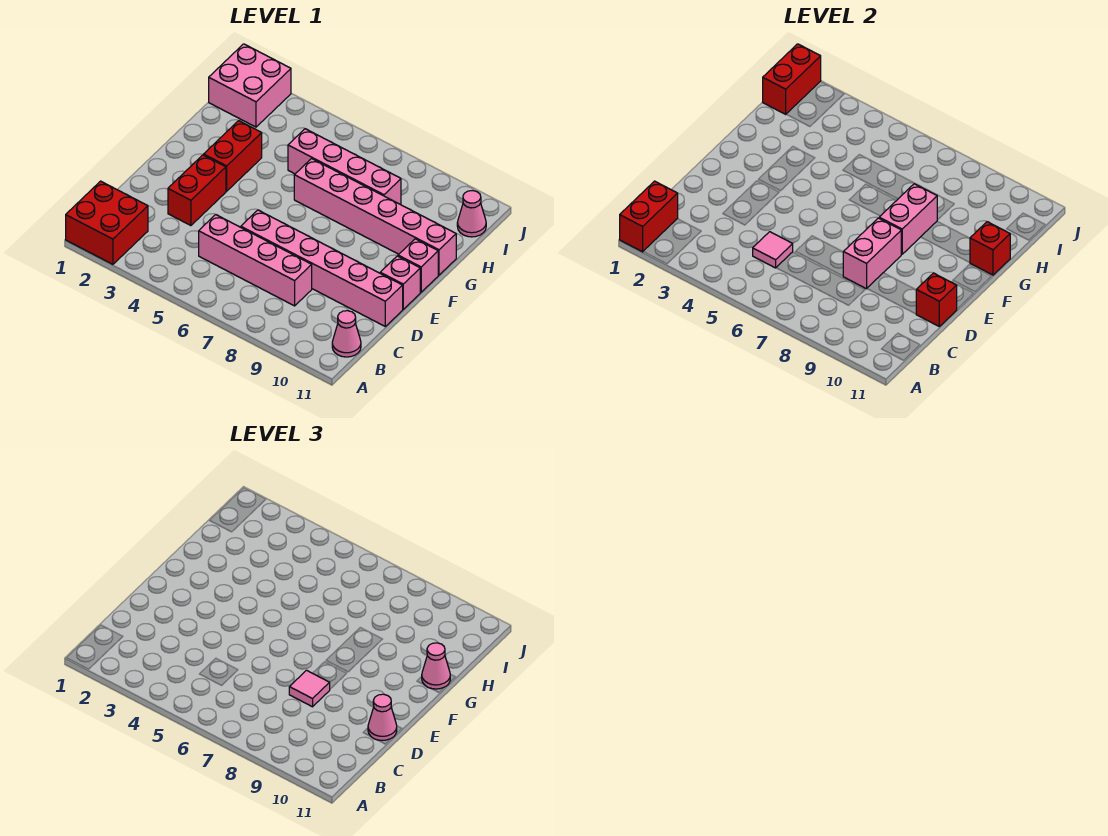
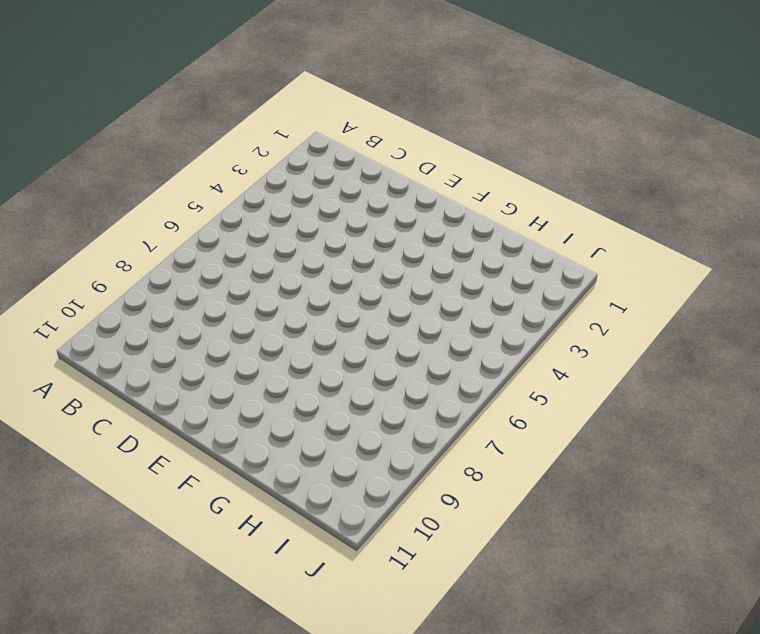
none -> red brick A1:B2 level 1
none -> pink cone B11 level 1
none -> pink brick C5:C8 level 1

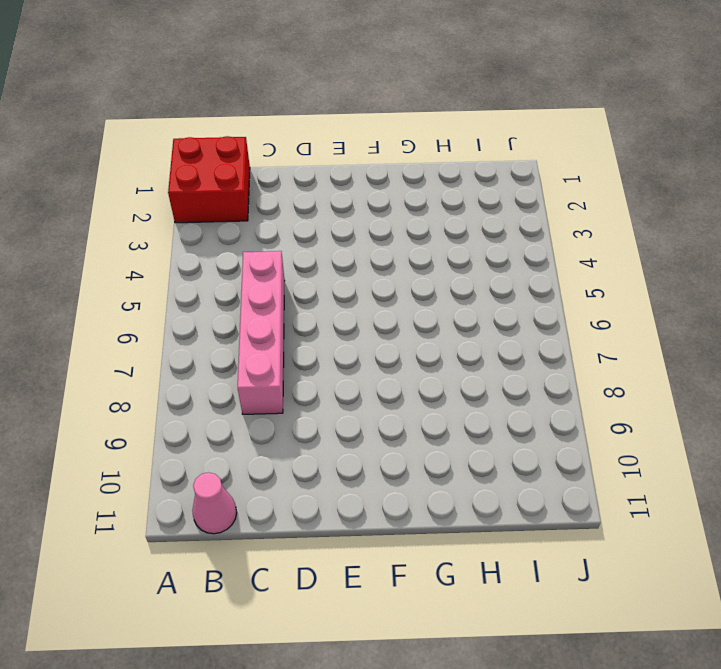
none -> red brick D3:E3 level 1
none -> pink brick D6:D11 level 1
none -> pink brick E11 level 1

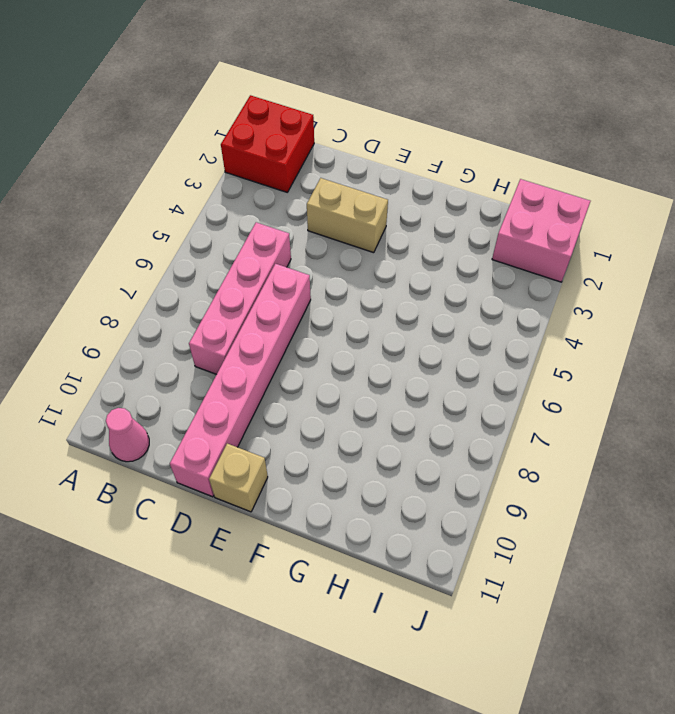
tan brick D3:E3 level 1 -> red brick D3:E3 level 1
tan brick E11 level 1 -> pink brick E11 level 1
none -> red brick F3:G3 level 1
none -> pink brick F11 level 1
none -> pink brick G6:G11 level 1

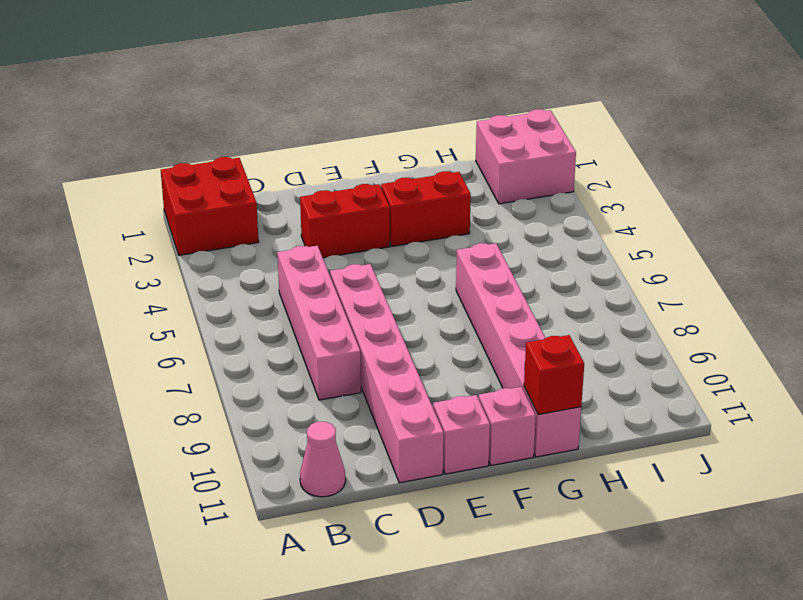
none -> pink brick H5:H8 level 1
none -> pink cone I11 level 1
none -> red brick A1:B1 level 2

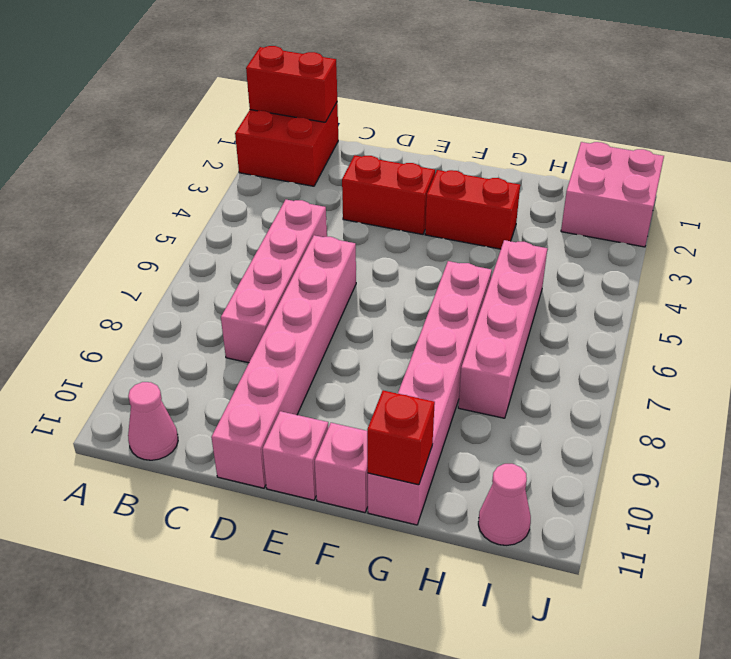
none -> pink tile C5 level 2
none -> pink brick D8:E8 level 2
none -> red brick D11 level 2

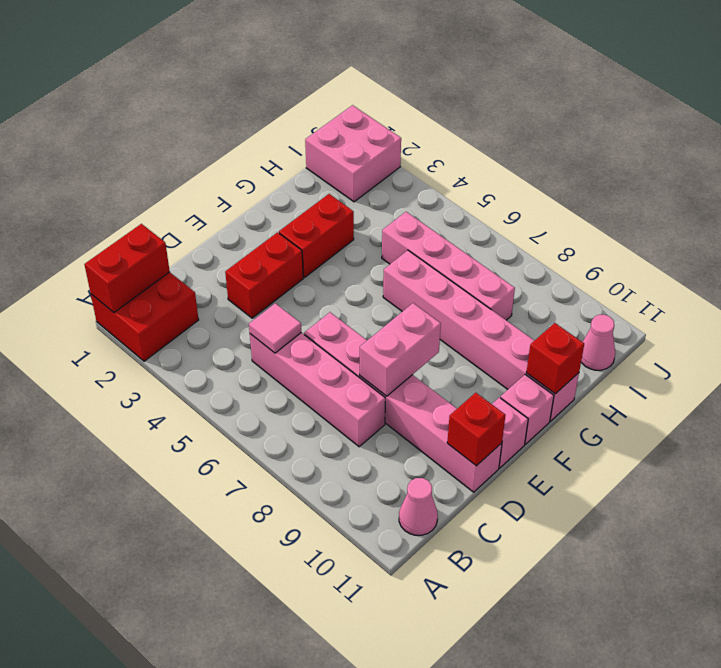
none -> pink brick F8:G8 level 2
none -> red brick I1:J1 level 2
none -> pink tile D8 level 3

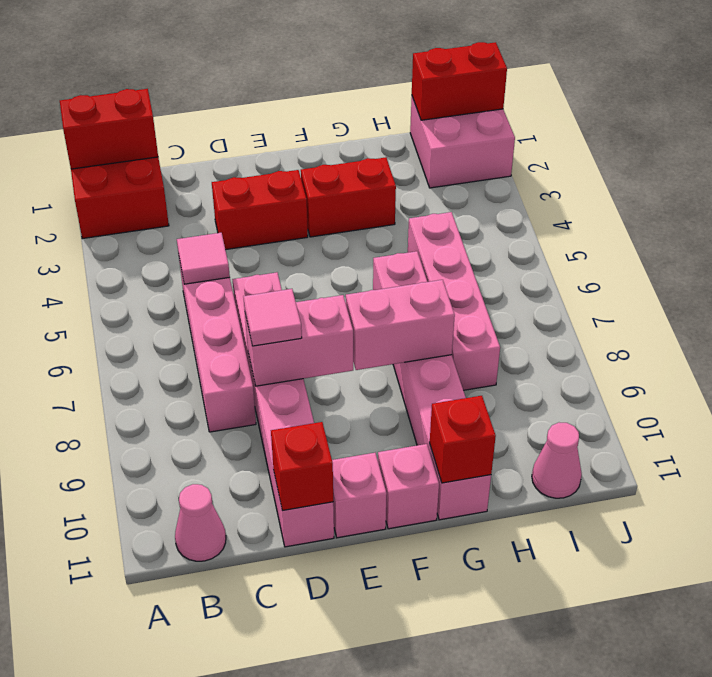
none -> pink cone D11 level 3
none -> pink cone G11 level 3

